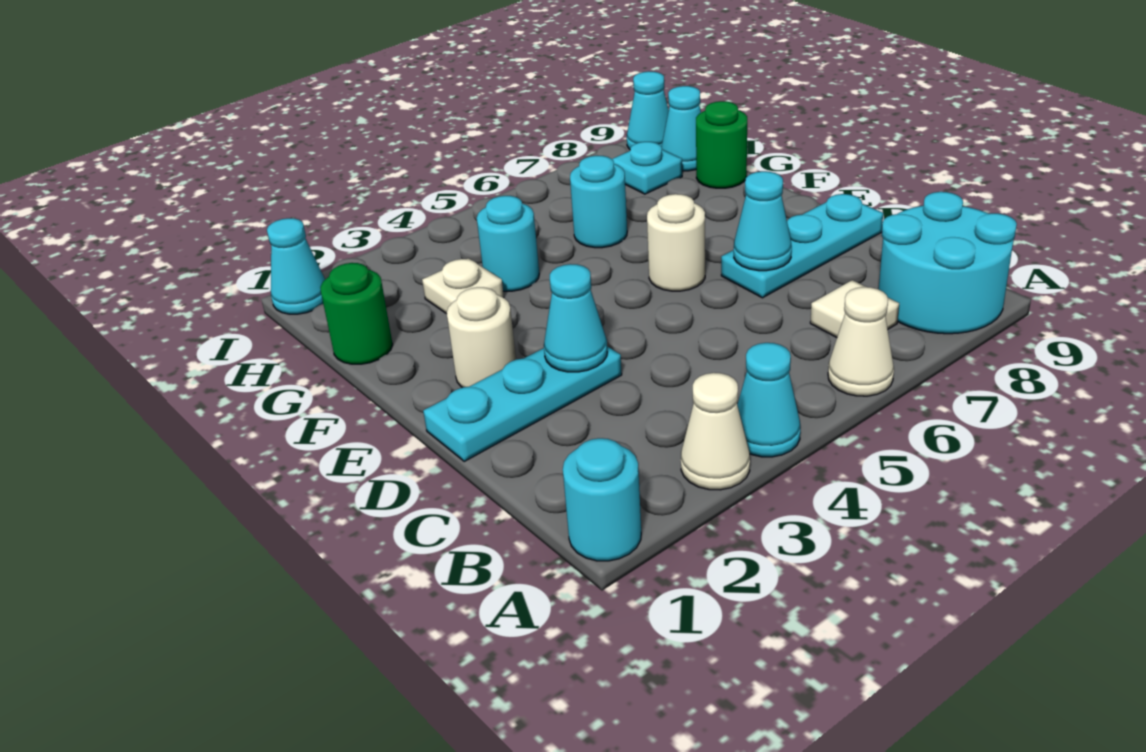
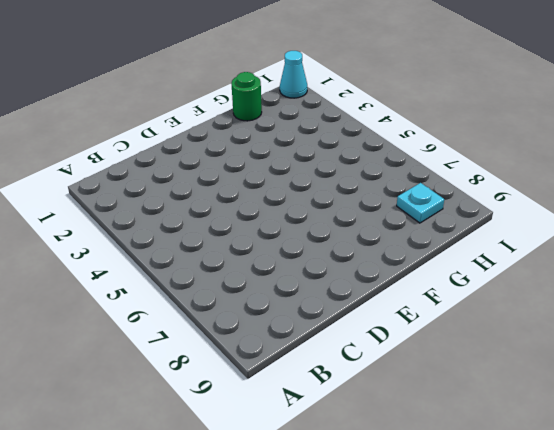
none -> cyan round brick A1 level 1
none -> white cone A3 level 1
none -> cyan cone A4 level 1

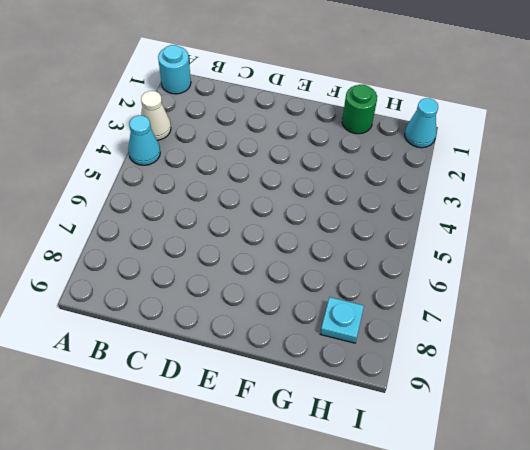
none -> white cone A6 level 1
none -> cyan round brick A8:B9 level 1
none -> white tile B7 level 1

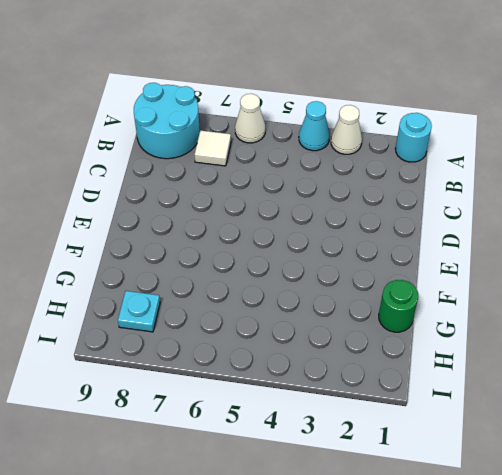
none -> cyan plate D1:D3 level 1
none -> cyan plate D7:D9 level 1
none -> white round brick E2 level 1

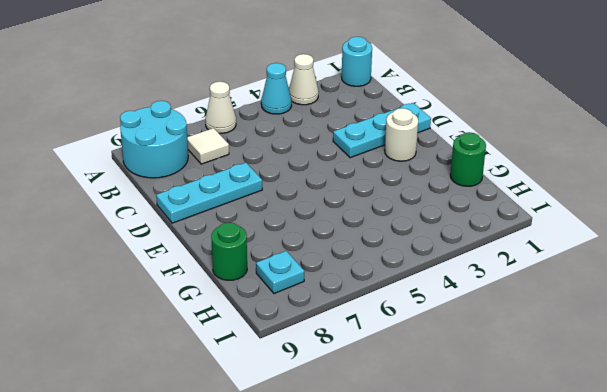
none -> white round brick E6 level 1
none -> white plate G3 level 1
none -> cyan round brick G4 level 1

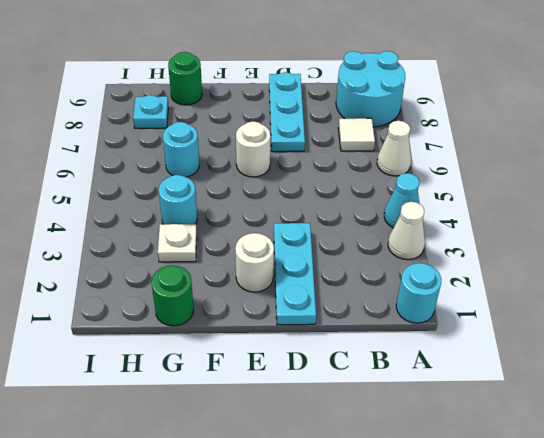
none -> cyan cone H9 level 1
none -> cyan cone I1 level 1
none -> cyan cone I9 level 1

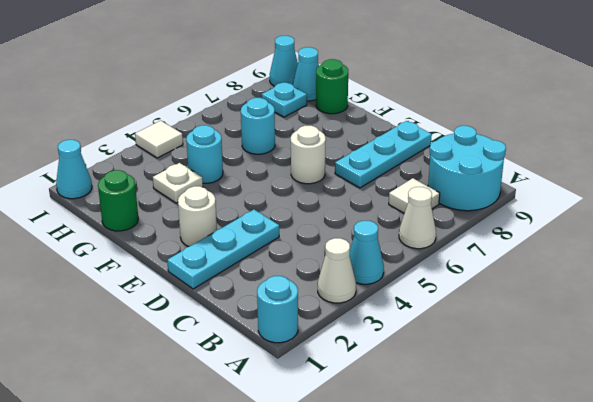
white tile I4 level 1 -> none
none -> cyan cone D3 level 2
none -> cyan cone D7 level 2

